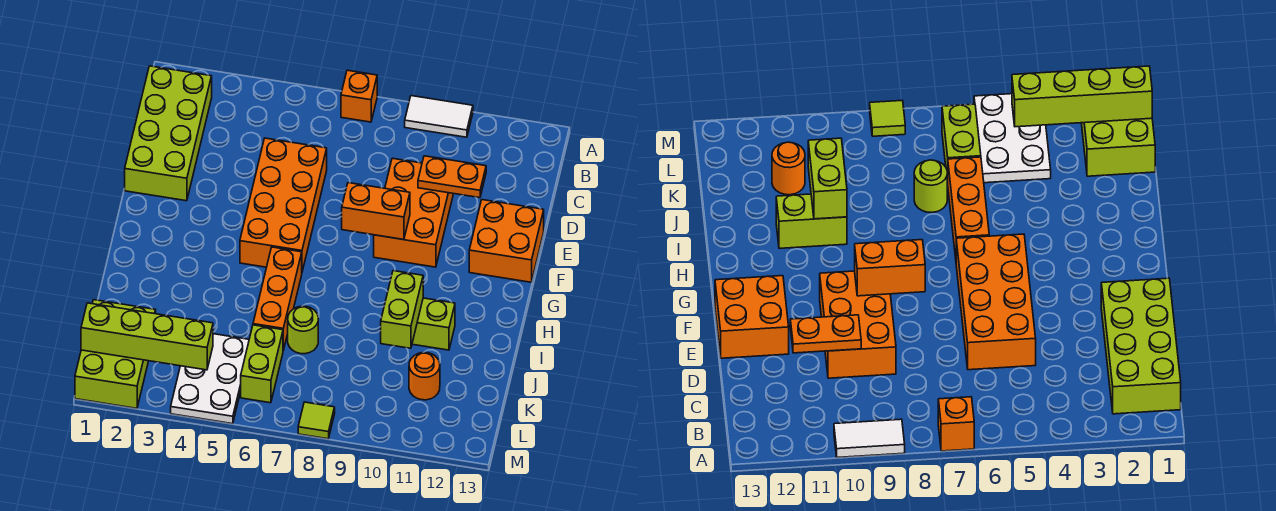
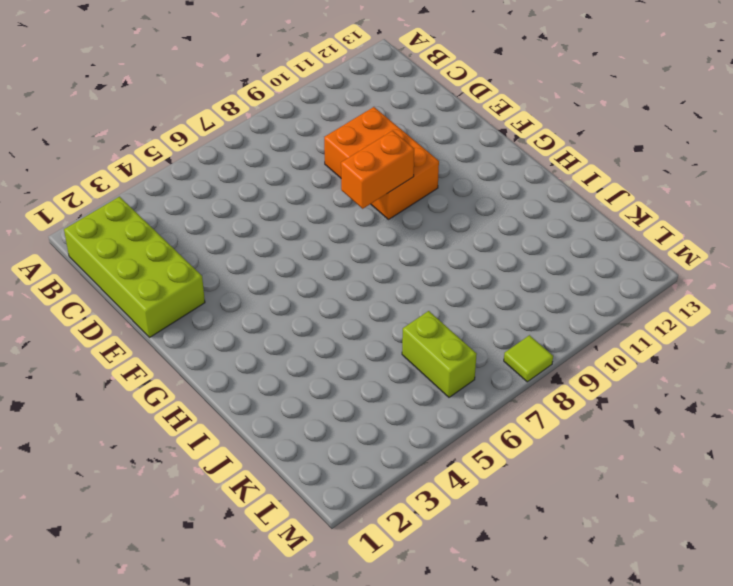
none -> orange brick A7 level 1
none -> white tile A9:A10 level 1
none -> orange brick D5:G6 level 1

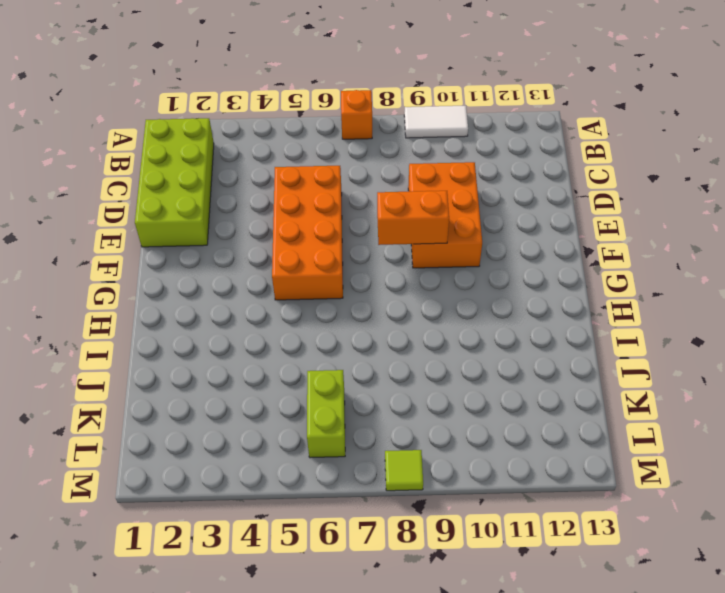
none -> orange brick E12:F13 level 1
none -> orange brick H6:J6 level 1
none -> lime brick I10:I11 level 1

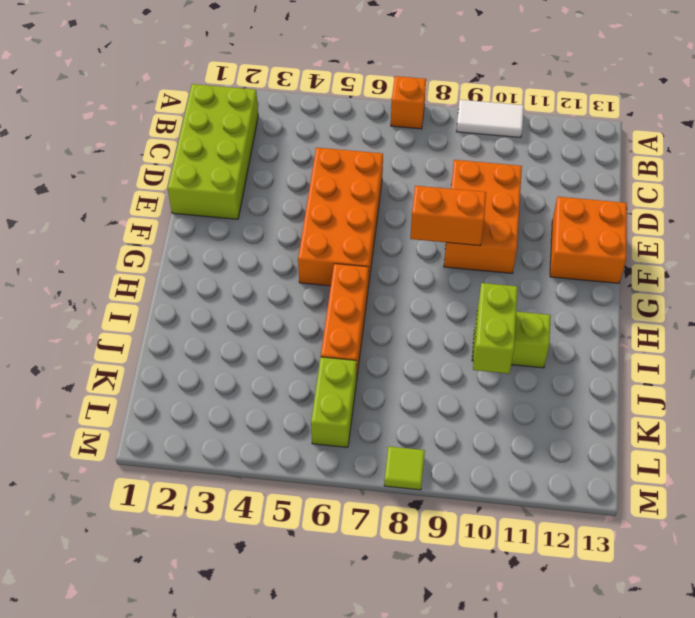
none -> lime round brick J7 level 1
none -> lime brick K1:M2 level 1
none -> white plate K4:M5 level 1

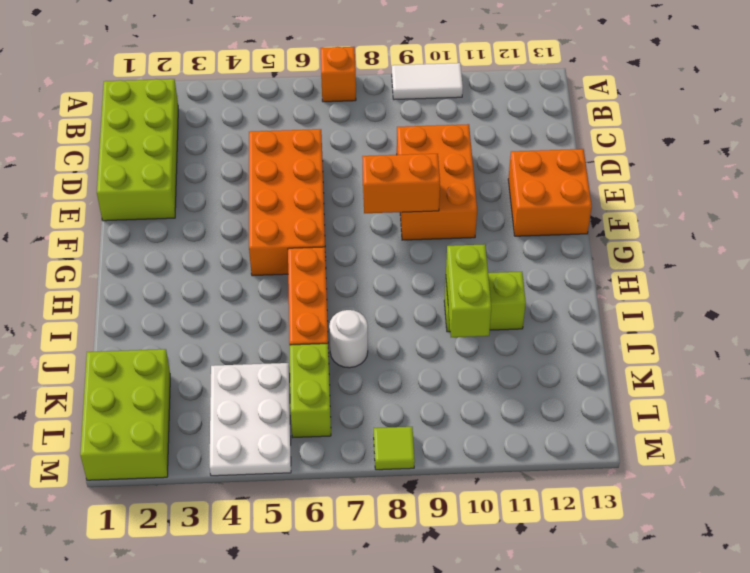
white round brick J7 level 1 -> lime round brick J7 level 1
none -> orange round brick K11 level 1
none -> orange plate D10:D11 level 2
none -> lime brick L1:L4 level 2

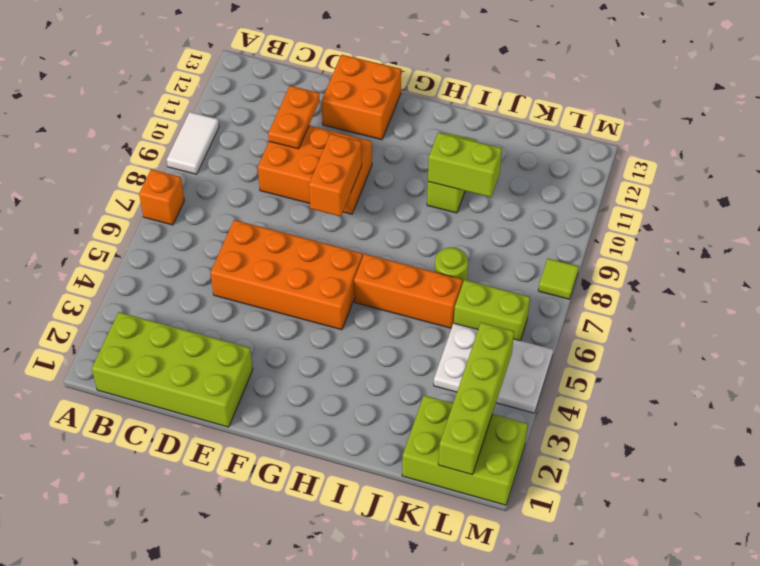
none -> orange round brick K11 level 1

